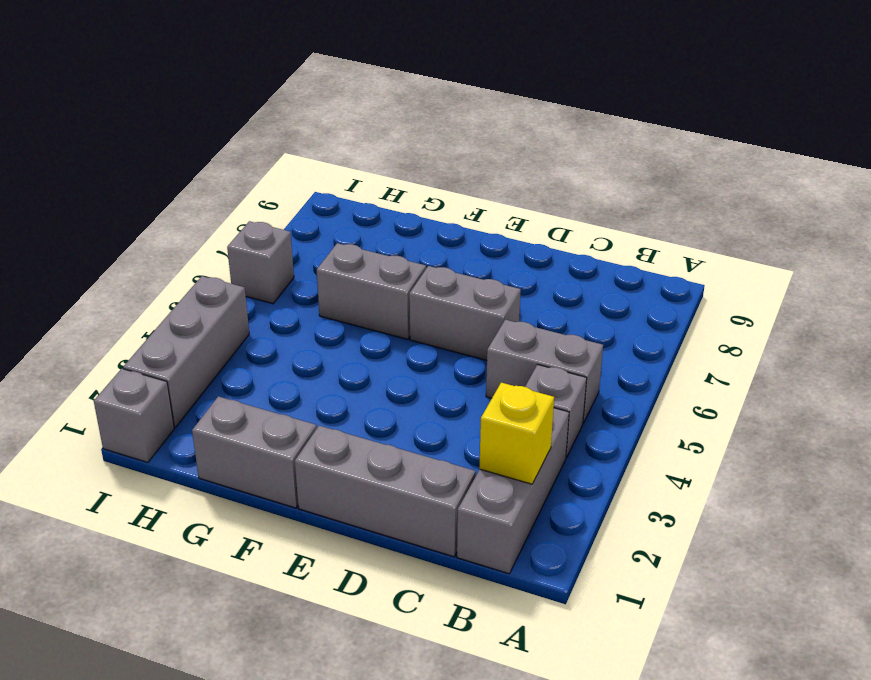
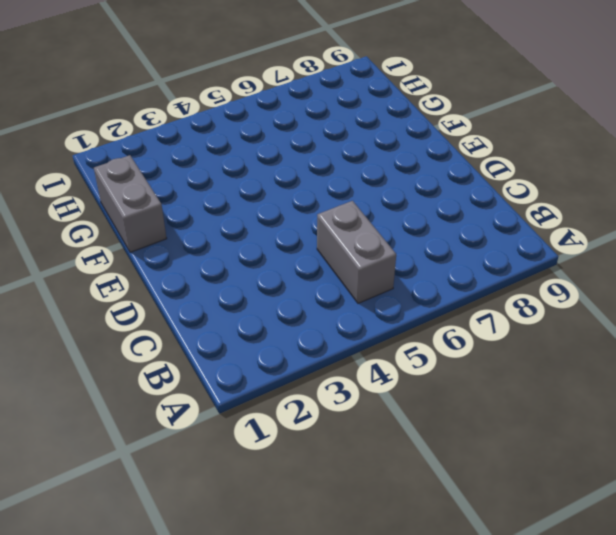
none -> grey brick B1:B3 level 1
none -> grey brick B4 level 1

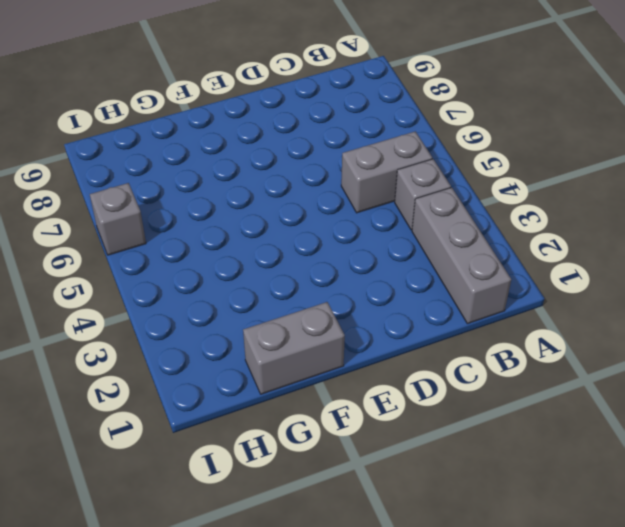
none -> grey brick C1:E1 level 1
none -> grey brick D6:E6 level 1

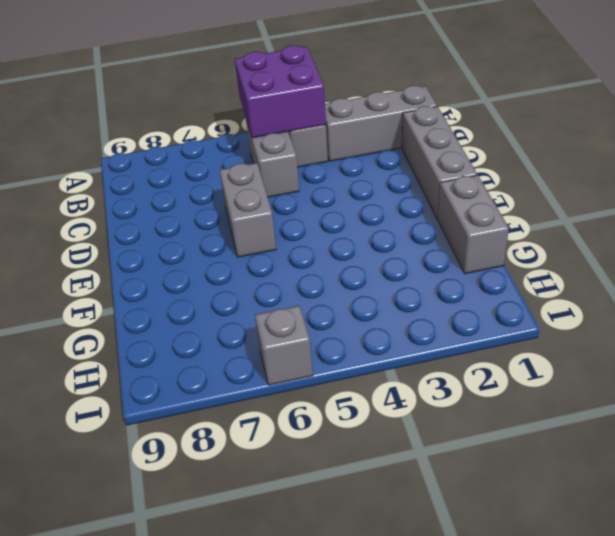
purple brick A4:B5 level 2 -> none
none -> grey brick F6:G6 level 1
none -> grey brick I1 level 1

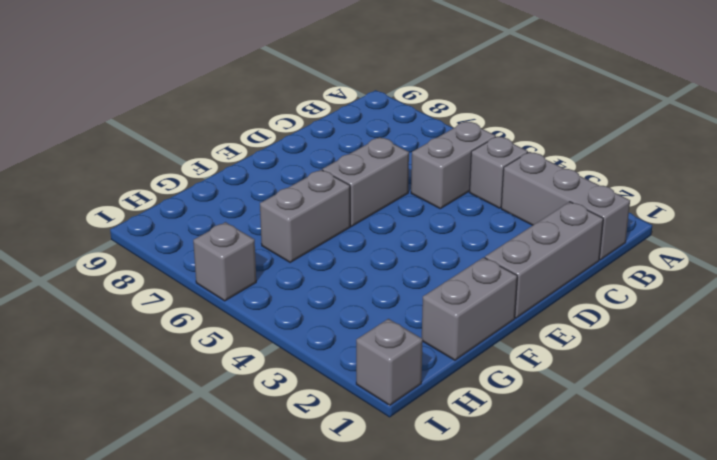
none -> grey brick I2:I4 level 1
none -> yellow brick B2 level 2

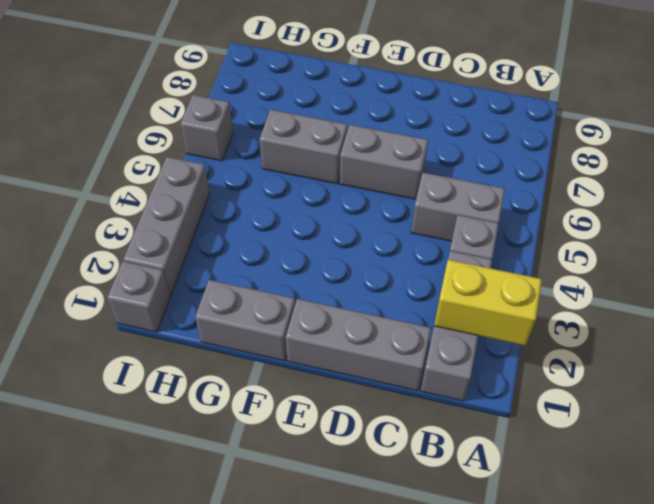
yellow brick A2:B2 level 2 -> yellow brick B2 level 2

